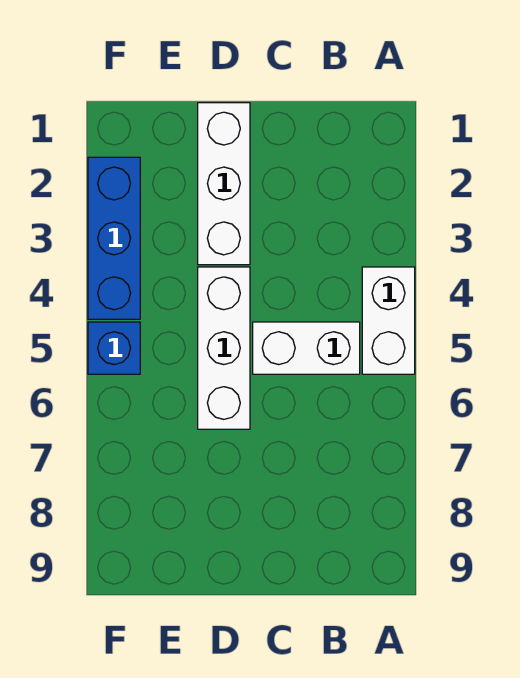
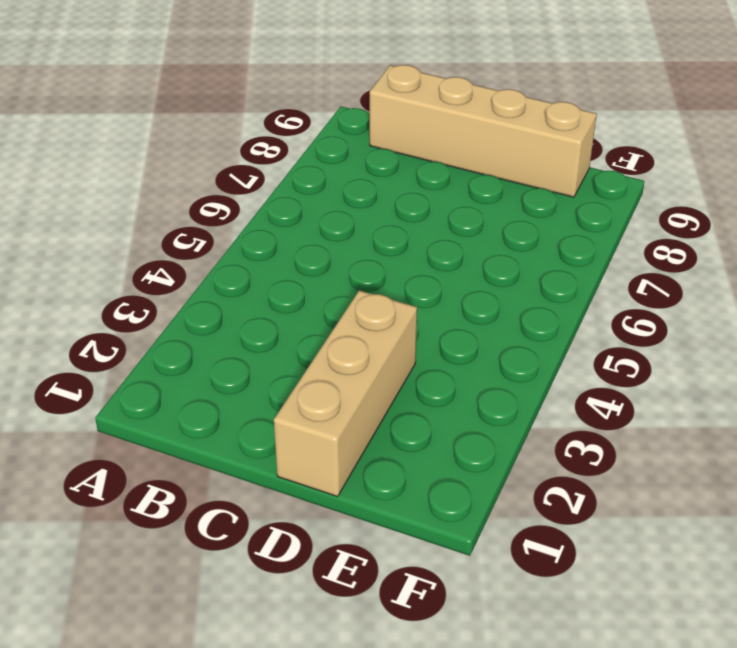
tan brick B9:E9 level 1 -> none
tan brick D1:D3 level 1 -> white brick D1:D3 level 1
none -> white brick A4:A5 level 1
none -> white brick B5:C5 level 1

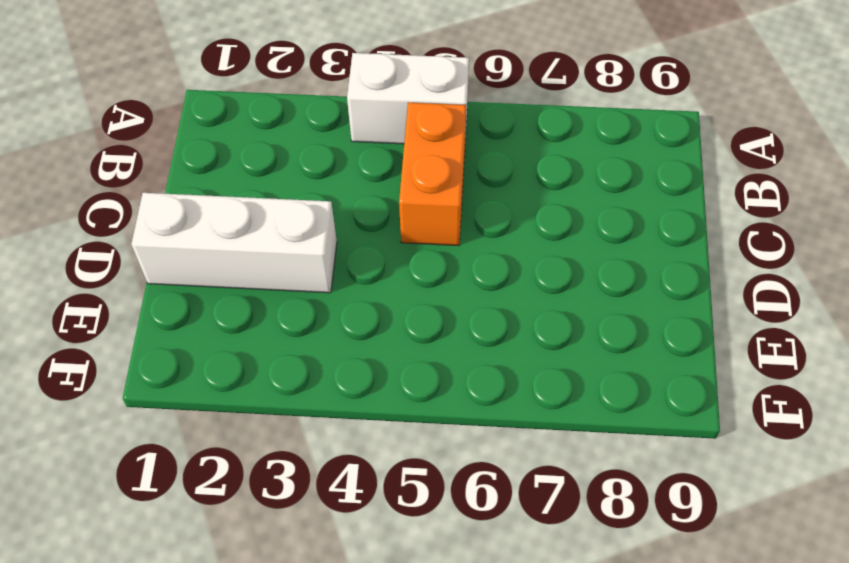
orange brick B5:C5 level 1 -> white brick B5:C5 level 1
none -> white brick D4:D6 level 1
none -> blue brick F2:F4 level 1

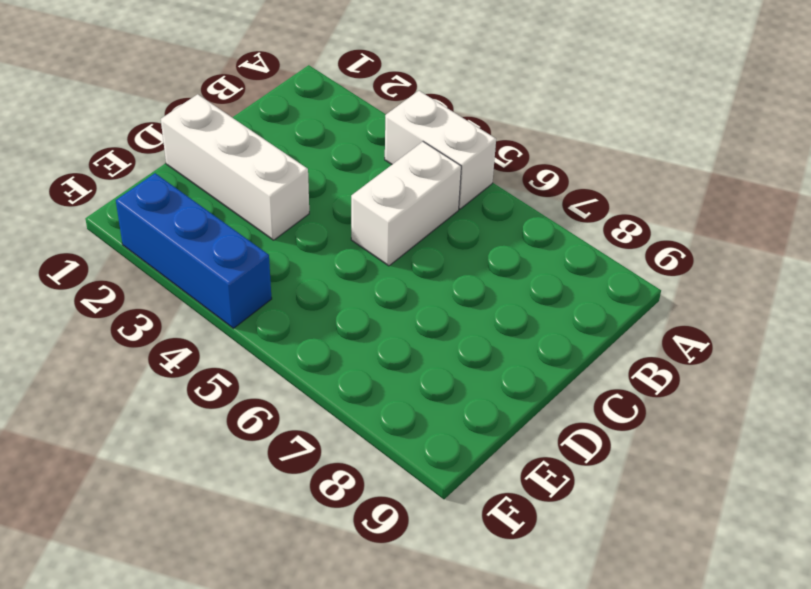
none -> white brick D4:D6 level 1
none -> blue brick F5 level 1

